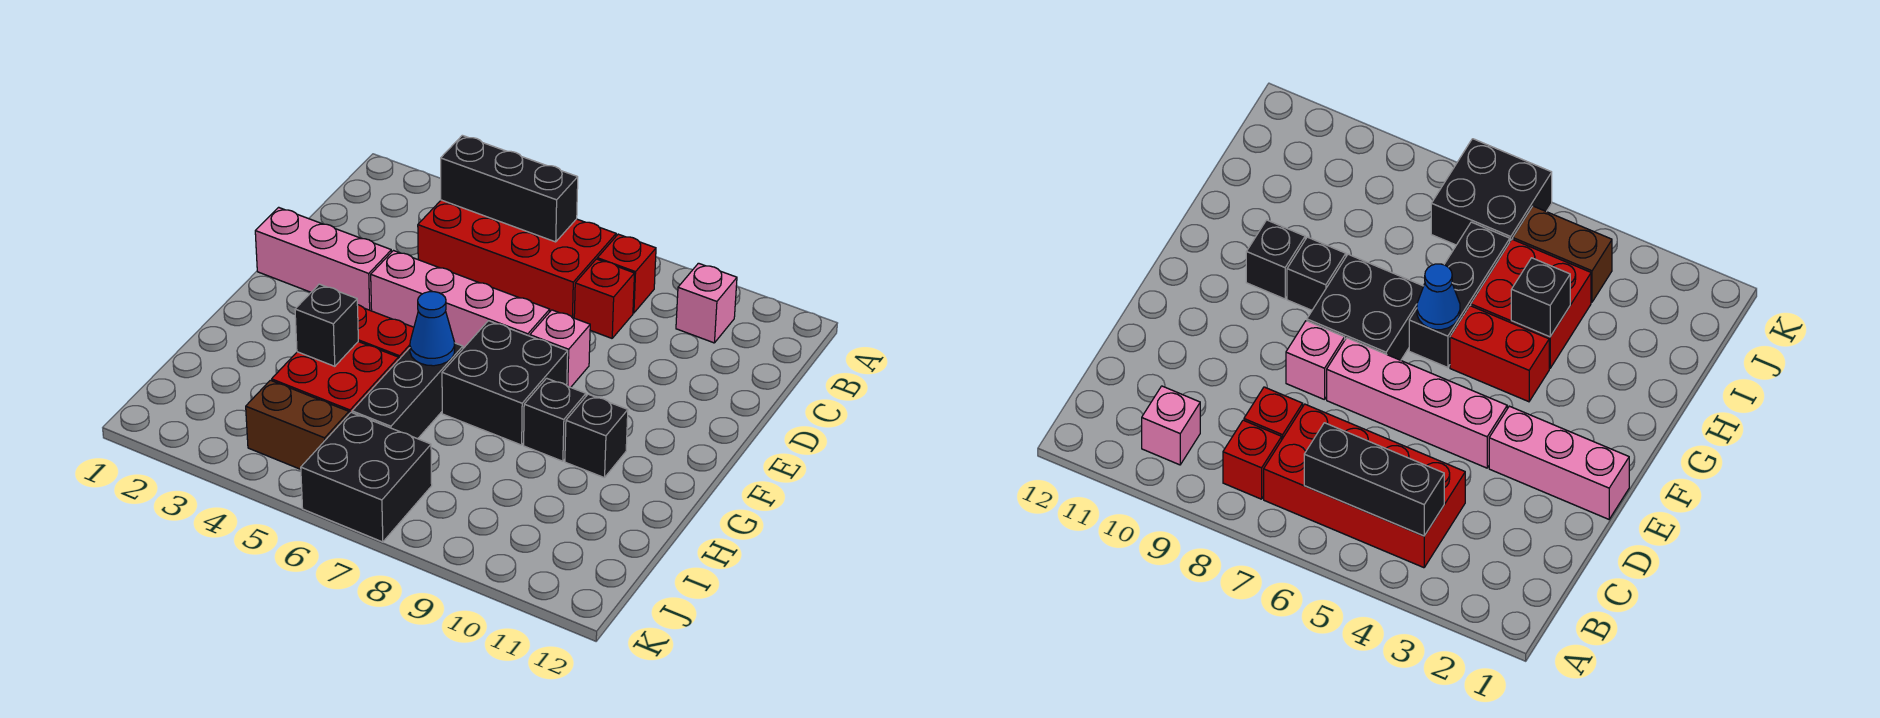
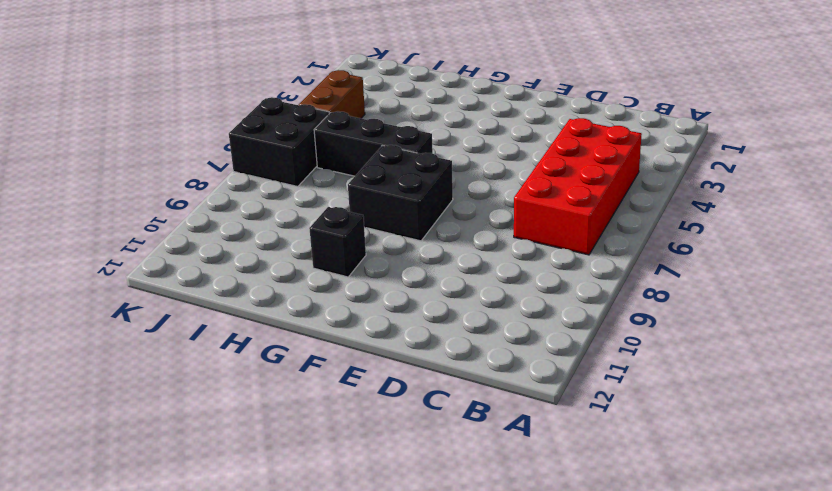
none -> red brick B8 level 1
none -> pink brick B10 level 1
none -> red brick C8 level 1

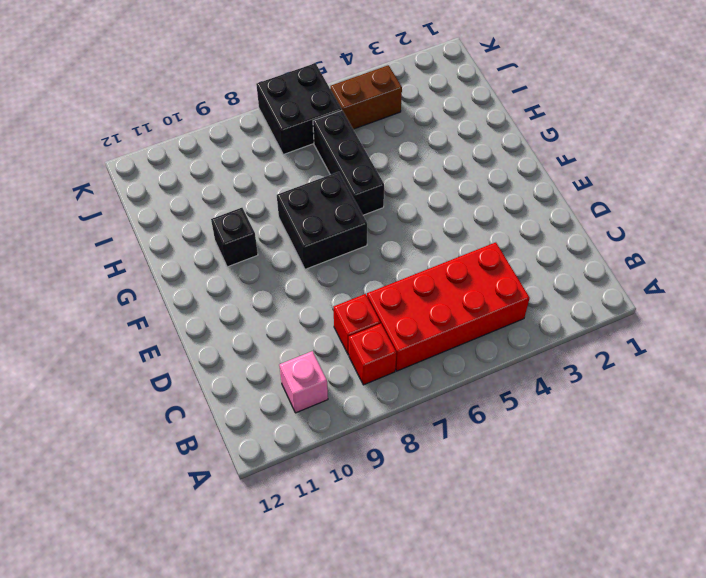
none -> pink brick E1:E3 level 1
none -> pink brick E4:E7 level 1
none -> pink brick E8 level 1

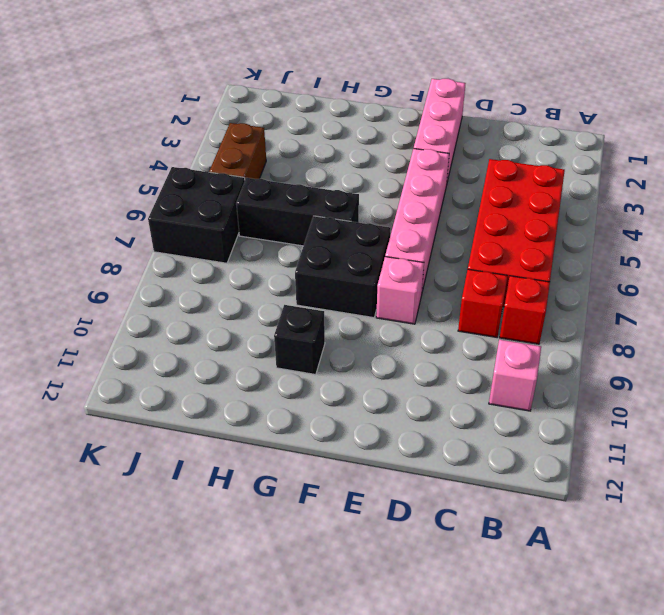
none -> red brick G4:G5 level 1
none -> black brick G9 level 1
none -> red brick H4:I5 level 1

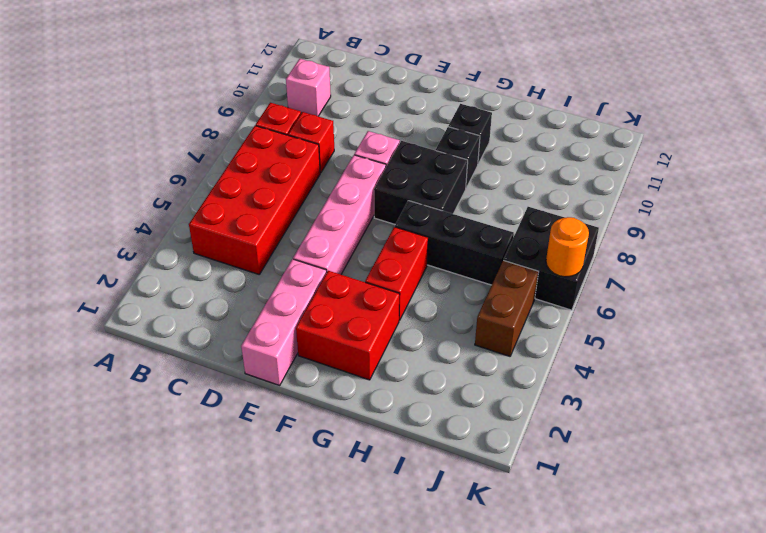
red brick F2:G3 level 1 -> red brick H4:I5 level 1
orange round brick K6 level 2 -> none
none -> black brick B4:B6 level 2
none -> blue cone G6 level 2
none -> black brick H4 level 2

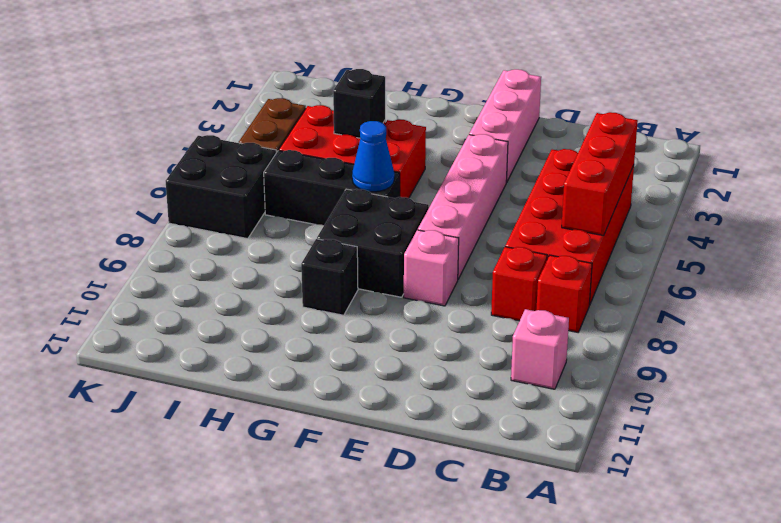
red brick B4:B6 level 2 -> black brick B4:B6 level 2
none -> black brick G10 level 1

